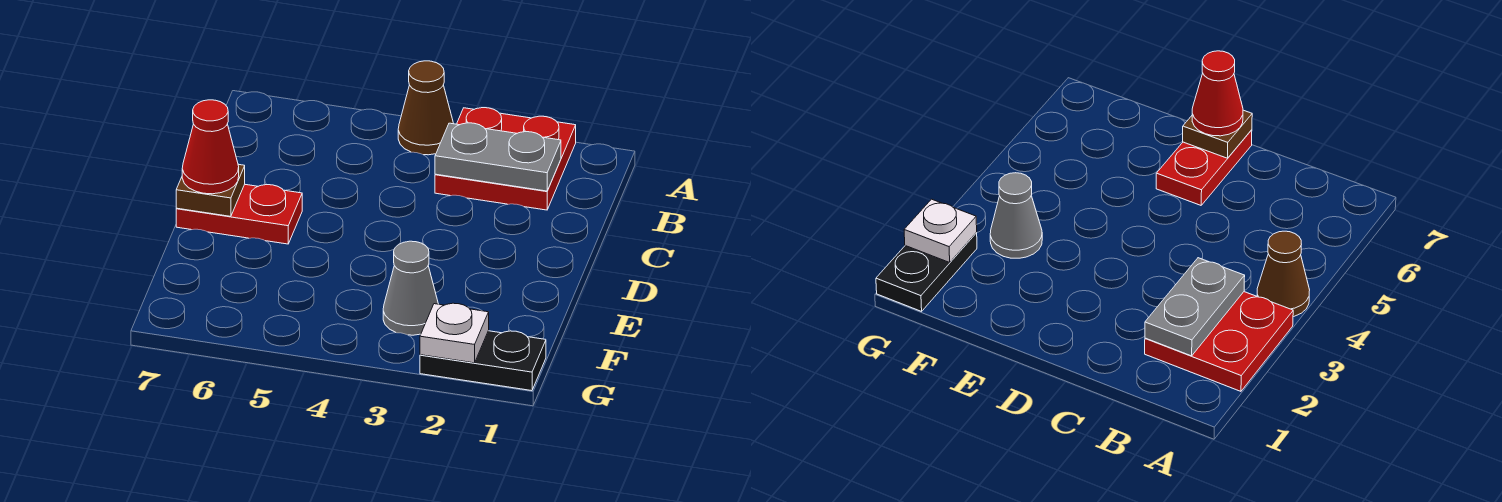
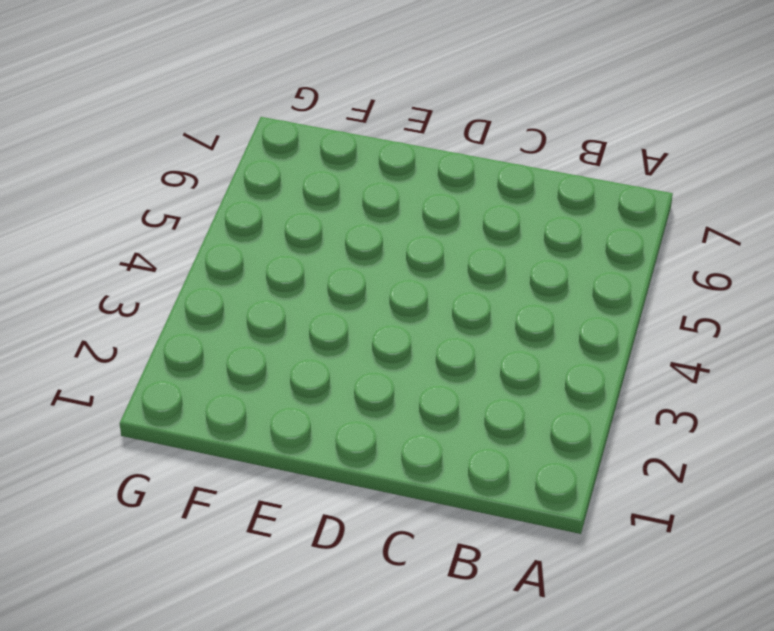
none -> red plate A2:B3 level 1
none -> brown cone A4 level 1

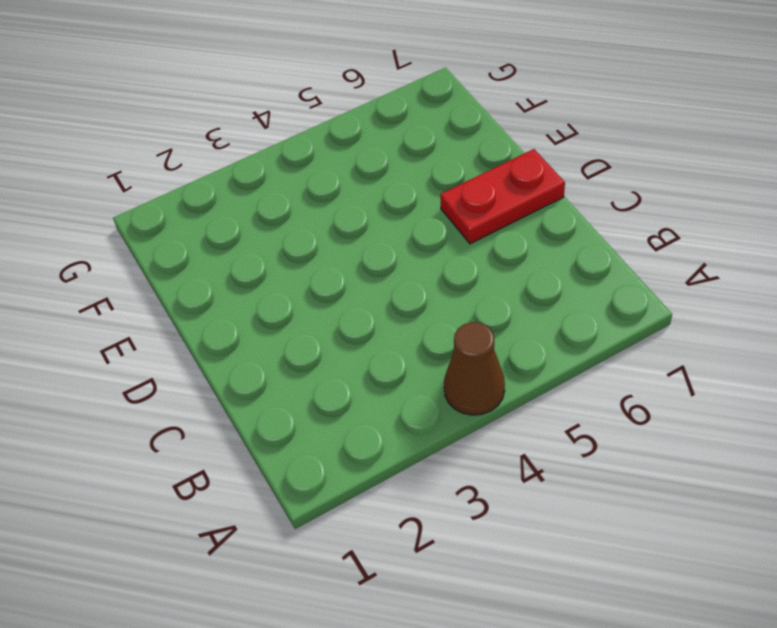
none -> red plate A2:B3 level 1
none -> grey cone F3 level 1

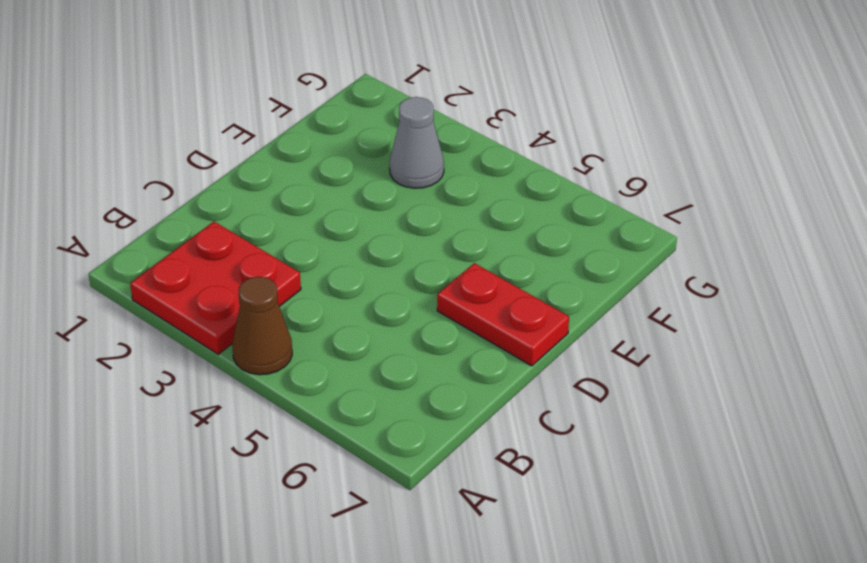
none -> black plate G1:G2 level 1
none -> grey plate B2:B3 level 2

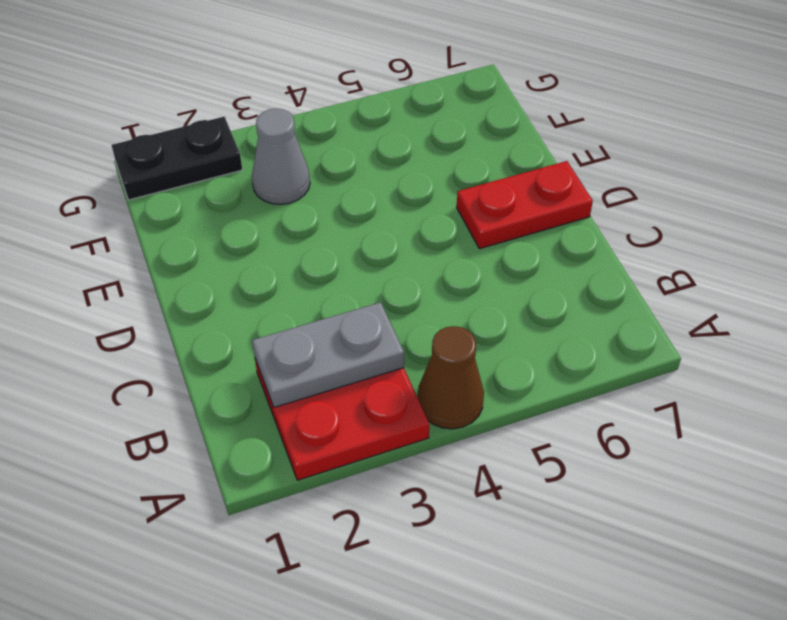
none -> brown plate D7 level 2
none -> white plate G2 level 2

